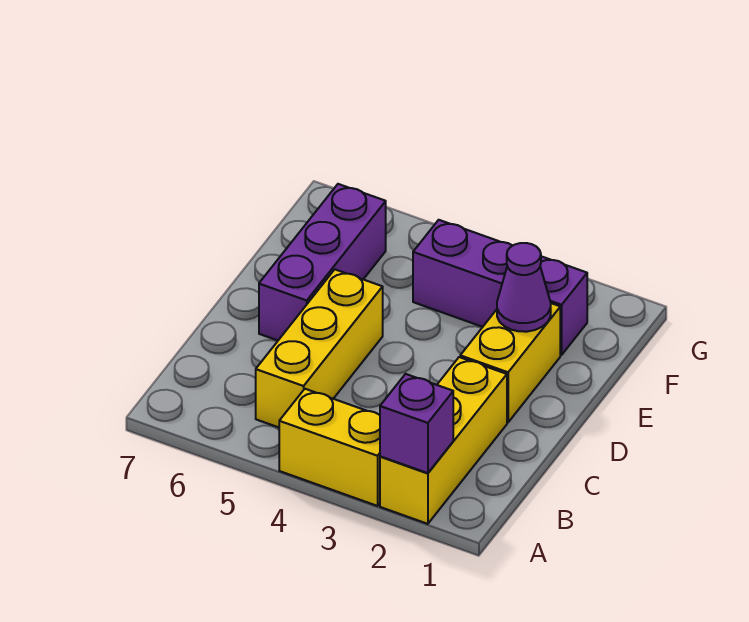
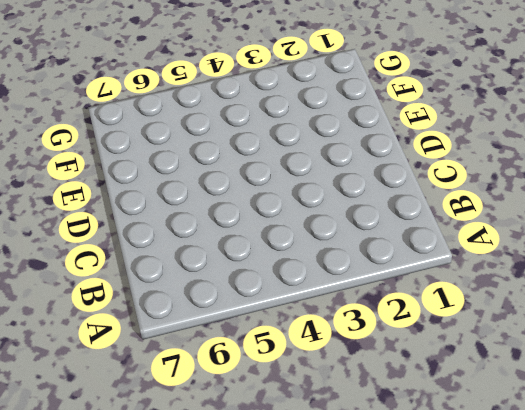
none -> yellow brick A2:C2 level 1
none -> yellow brick A3:A4 level 1

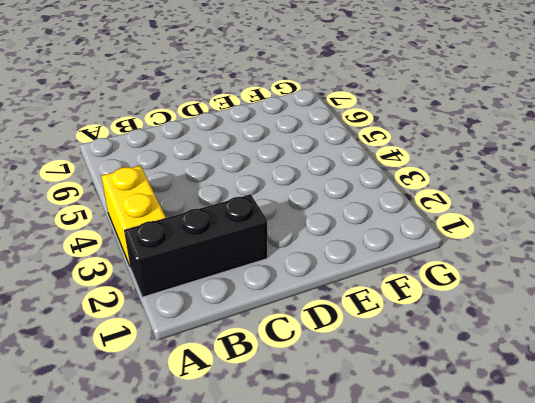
black brick A2:C2 level 1 -> yellow brick A2:C2 level 1
none -> yellow brick B5:D5 level 1
none -> yellow brick D2:E2 level 1

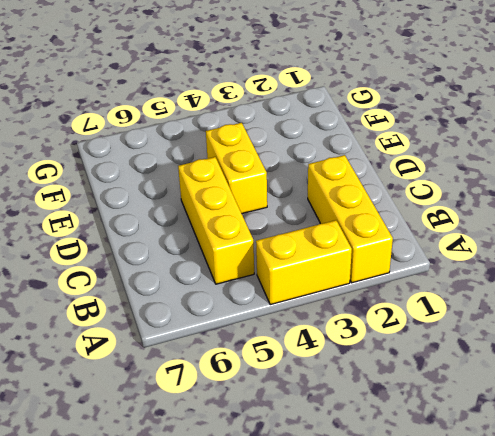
yellow brick D4:E4 level 1 -> yellow brick D2:E2 level 1
none -> purple brick D6:F6 level 1
none -> purple brick F2:F4 level 1

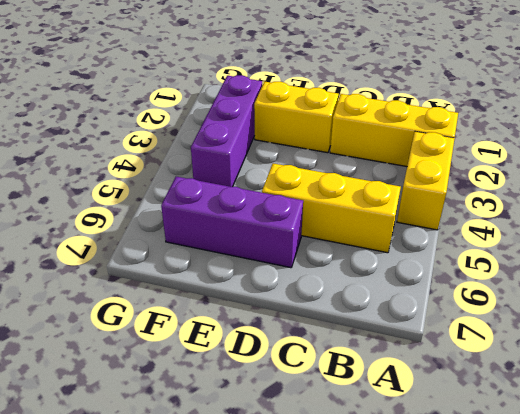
none -> purple brick A2 level 2
none -> purple cone E2 level 2

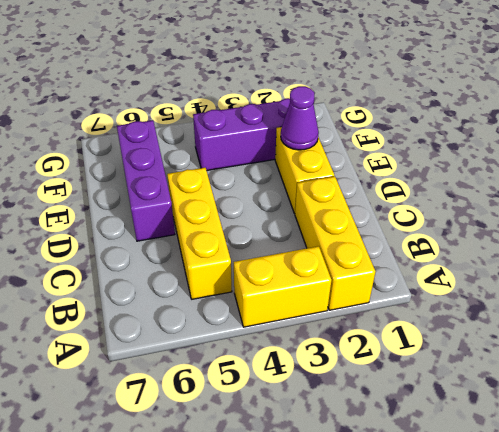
none -> purple brick A2 level 2

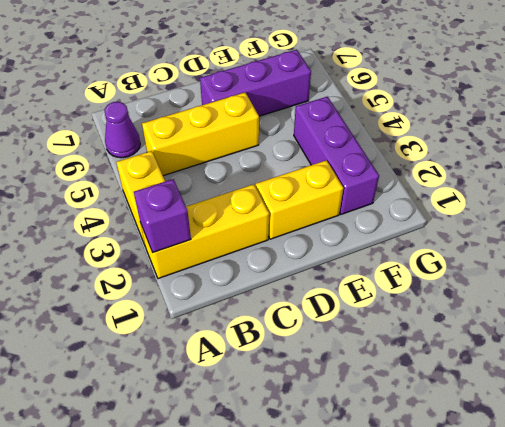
purple cone A6 level 1 -> purple cone E2 level 2

